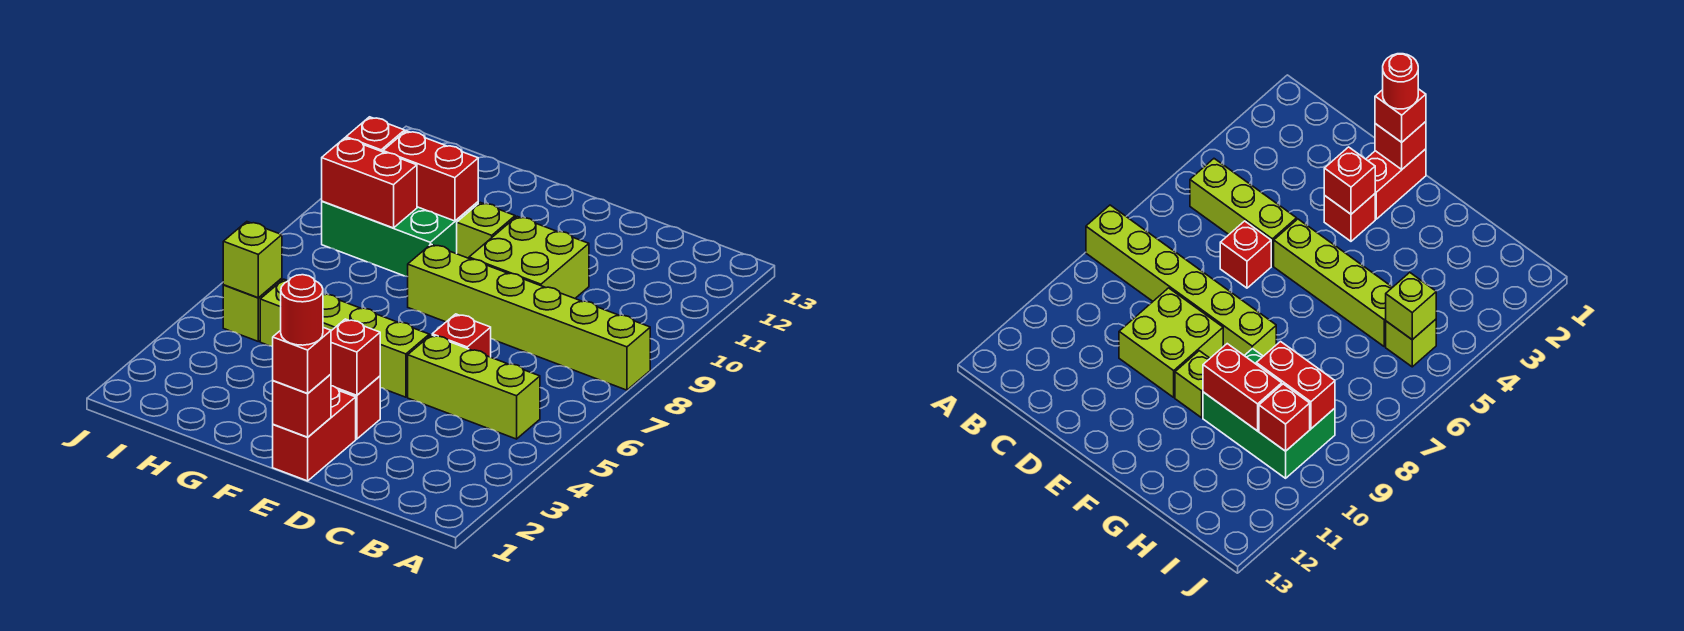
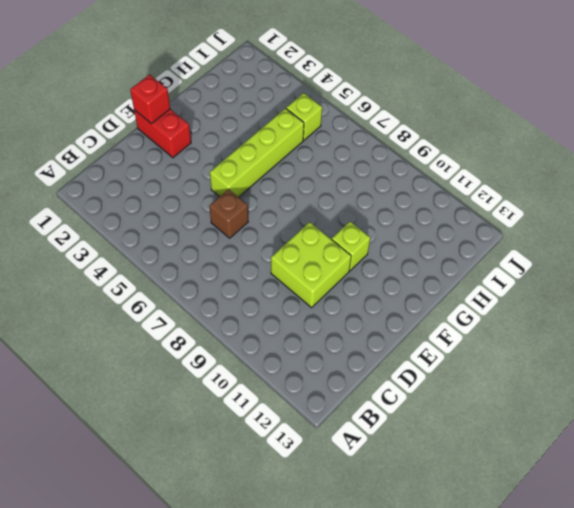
brown brick D6 level 1 -> red brick D6 level 1
none -> lime brick A8:F8 level 1
none -> lime brick B5:D5 level 1
none -> red brick E3 level 1

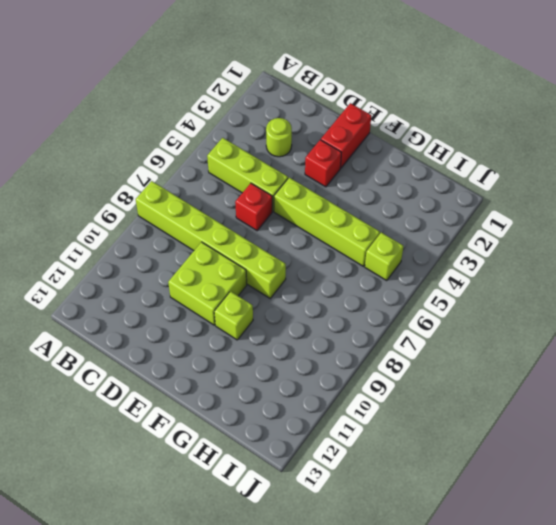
lime round brick C3 level 1 -> none
none -> green brick G9:I10 level 1
none -> red brick E1 level 2
none -> red brick E3 level 2

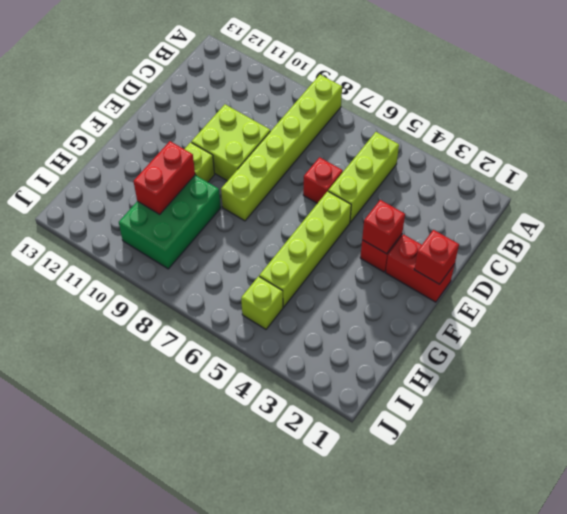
none -> red brick H9:I9 level 2
none -> lime brick I5 level 2
none -> red brick I10 level 2

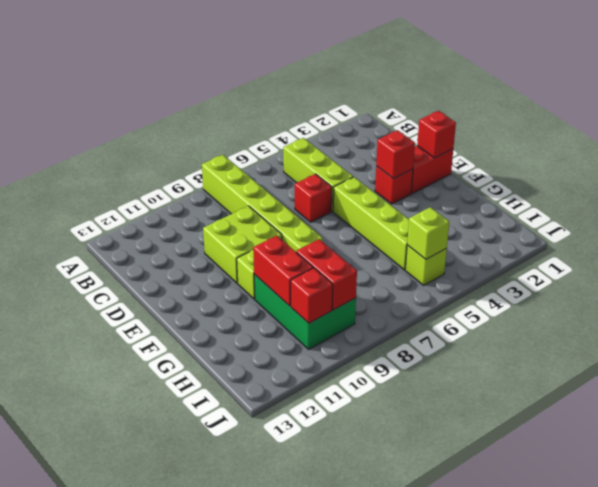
none -> red brick E1 level 3
none -> red round brick E1 level 4

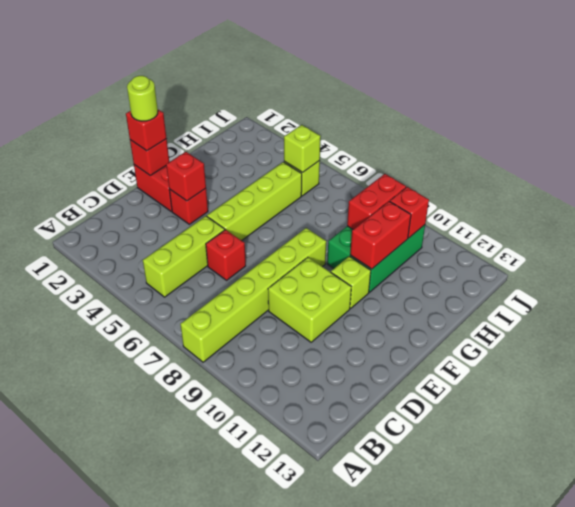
lime round brick E1 level 4 -> red round brick E1 level 4

